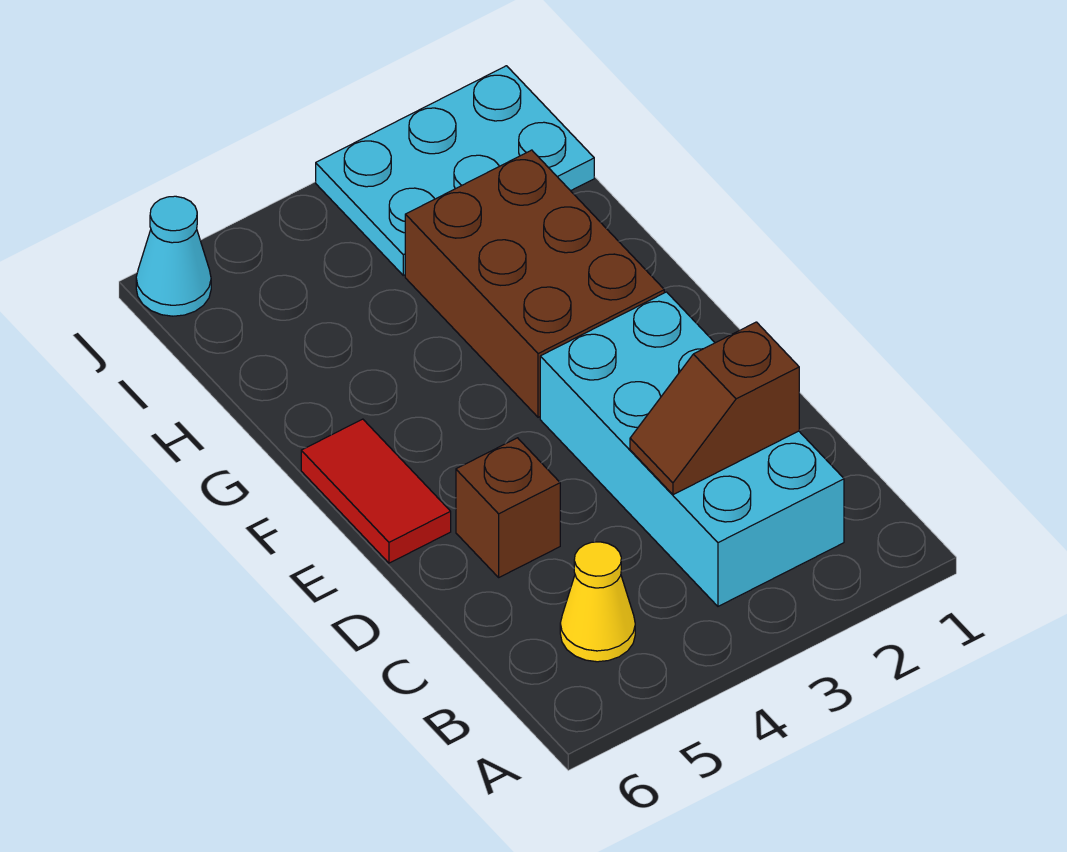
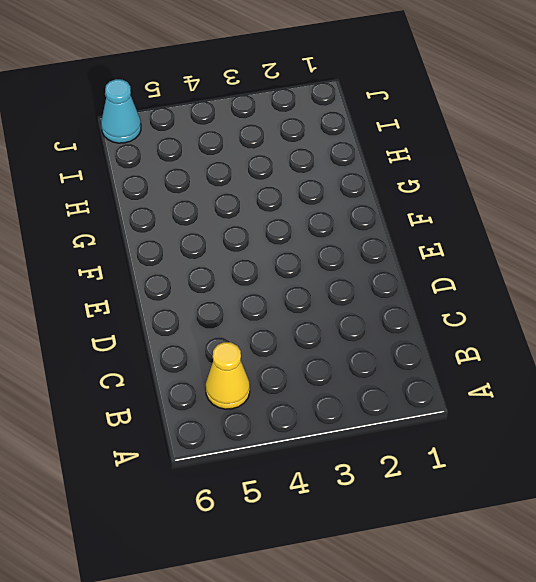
none -> cyan brick B2:E3 level 1
none -> brown brick D5 level 1

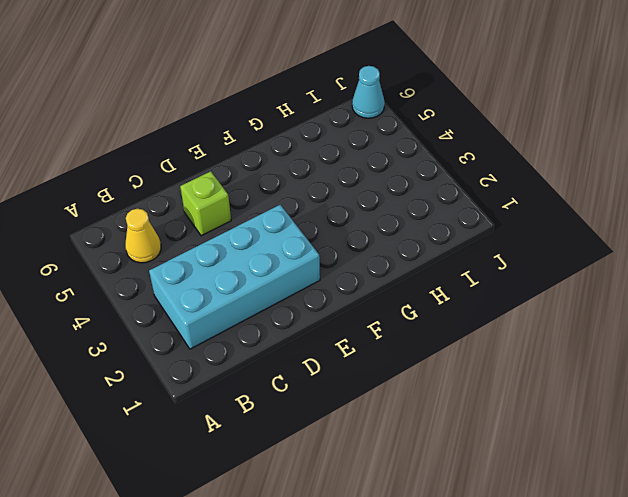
lime brick D5 level 1 -> brown brick D5 level 1
none -> red tile E6:F6 level 1
none -> brown brick F2:H3 level 1

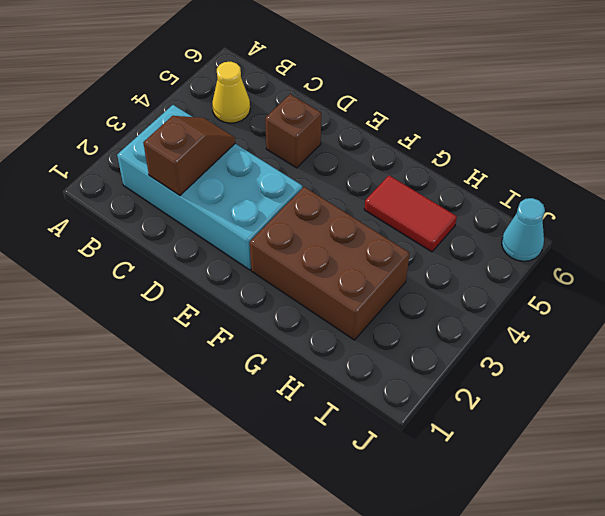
red tile G5:H5 level 1 -> red tile E6:F6 level 1
none -> cyan plate I1:J3 level 1

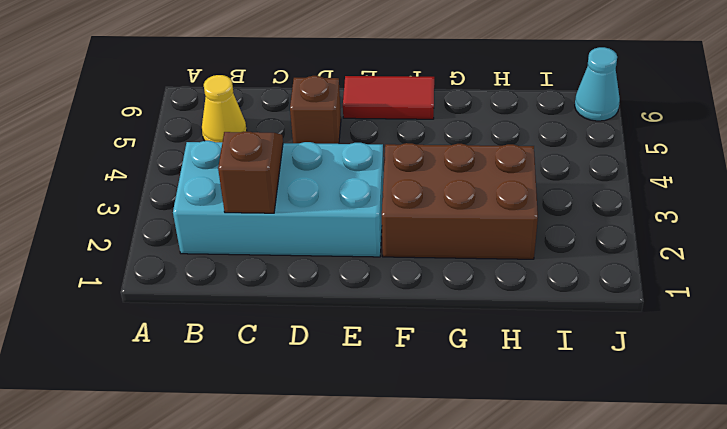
none -> cyan plate I1:J3 level 1

